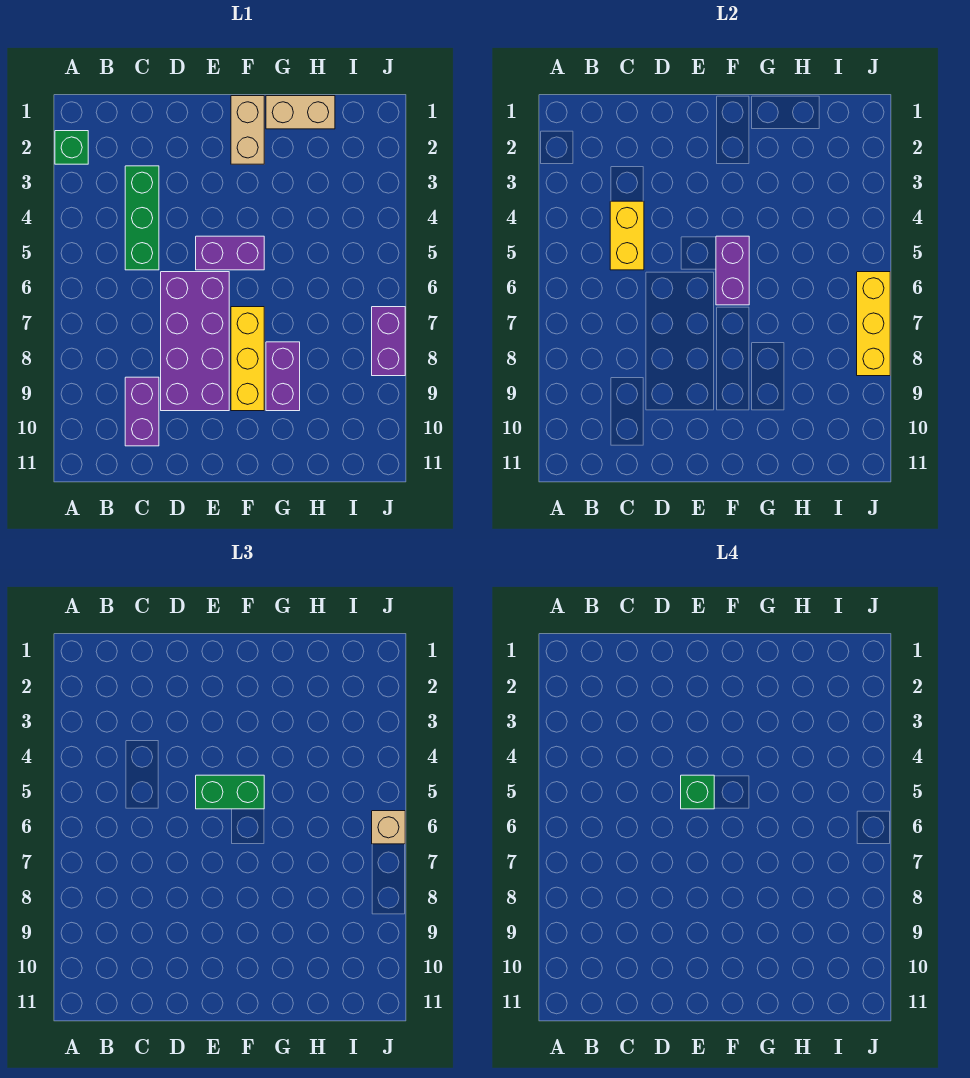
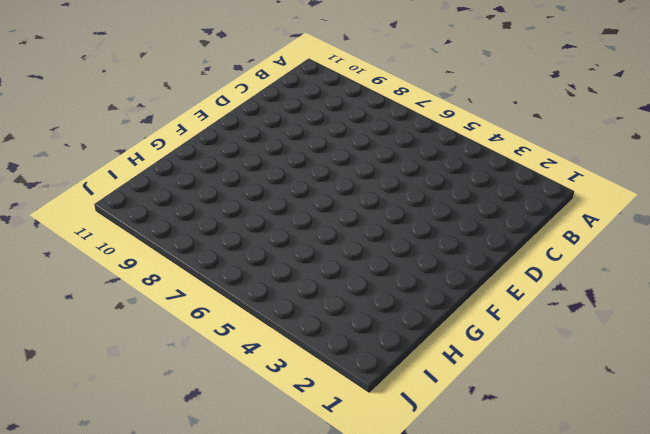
none -> green brick A2 level 1
none -> green brick C3:C5 level 1
none -> purple brick C9:C10 level 1

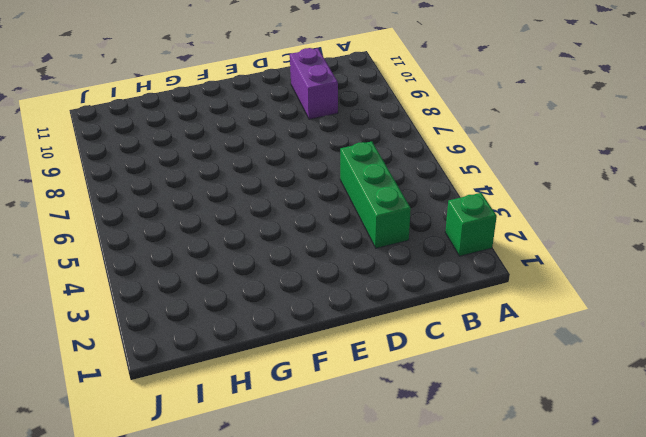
none -> purple brick D6:E9 level 1
none -> purple brick E5:F5 level 1
none -> tan brick F1:F2 level 1

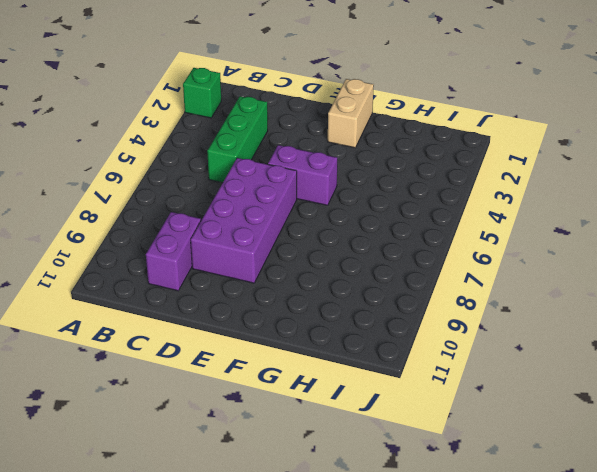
none -> yellow brick F7:F9 level 1
none -> tan brick G1:H1 level 1
none -> purple brick G8:G9 level 1

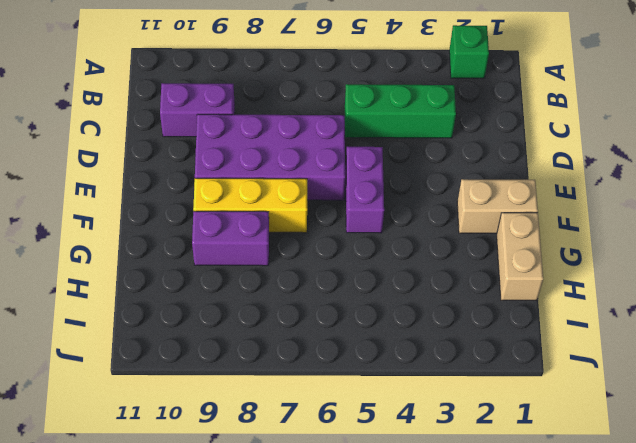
none -> purple brick J7:J8 level 1
none -> yellow brick C4:C5 level 2
none -> purple brick F5:F6 level 2

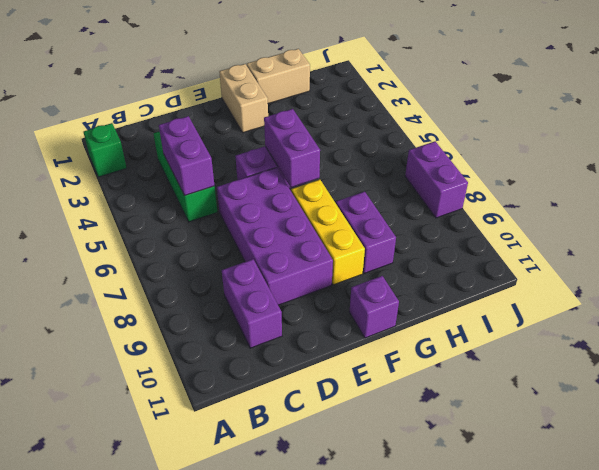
purple brick C4:C5 level 2 -> yellow brick C4:C5 level 2
purple brick F11 level 1 -> none
none -> yellow brick J6:J8 level 2
none -> green brick E5:F5 level 3
none -> tan brick J6 level 3

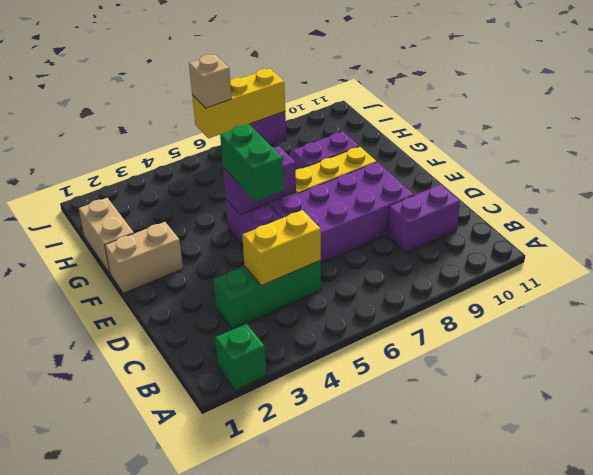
none -> green brick E5 level 4

